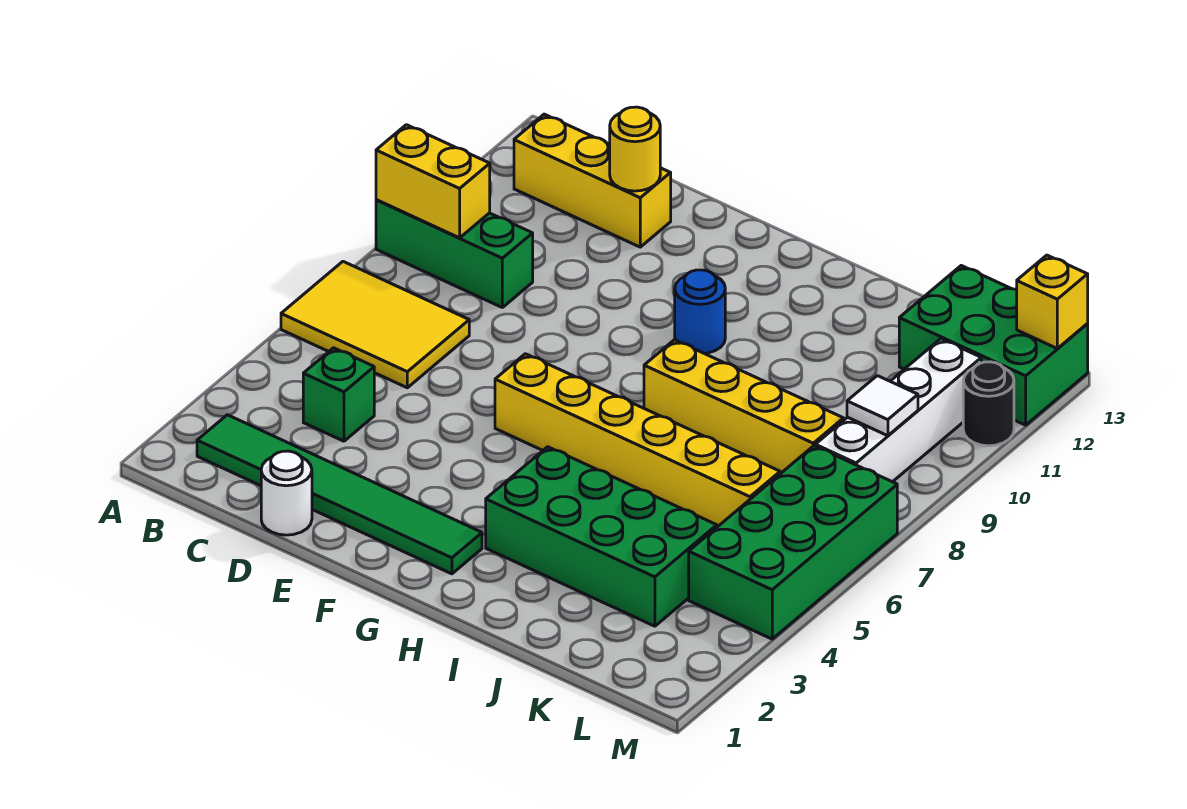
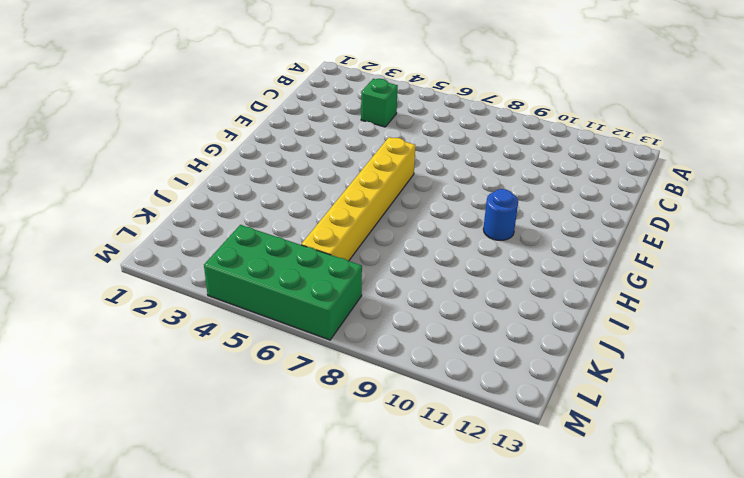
none -> yellow tile A6:C7 level 1
none -> green brick A9:C9 level 1
none -> green tile B2:G2 level 1

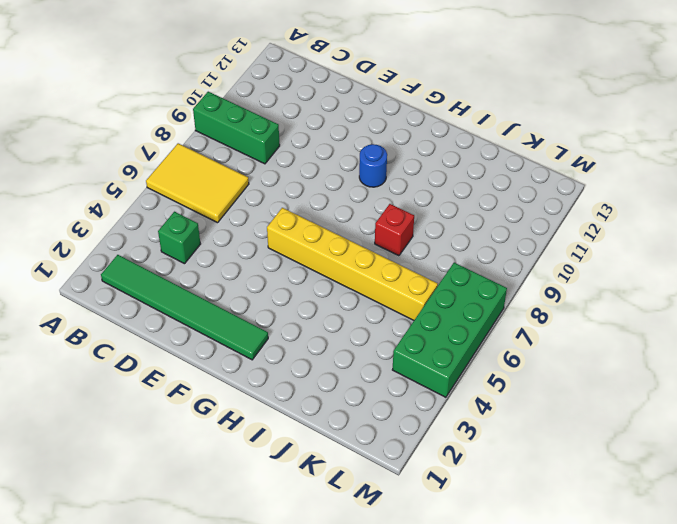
red brick I8 level 1 -> yellow brick H8:K8 level 1
none -> yellow brick B12:D12 level 1
none -> white round brick D1 level 1
none -> green brick H3:K4 level 1

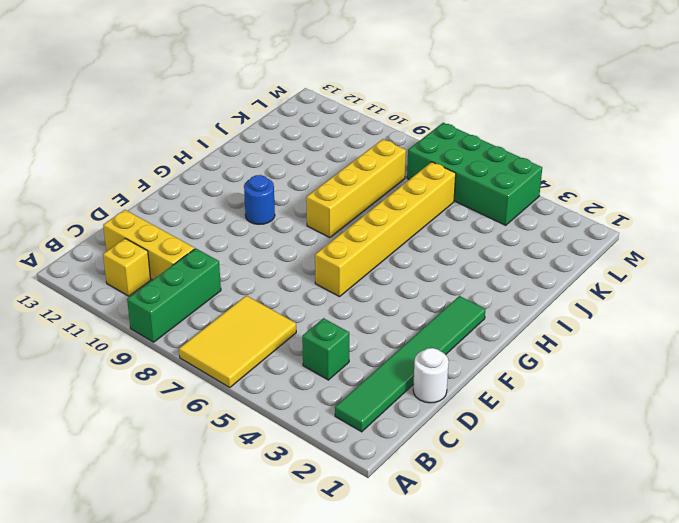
yellow brick B11 level 1 -> yellow brick M13 level 2
yellow brick C10:C12 level 1 -> yellow brick B12:D12 level 1
none -> green brick H3:K4 level 1
none -> green brick K12:M13 level 1
none -> white brick L8:L11 level 1

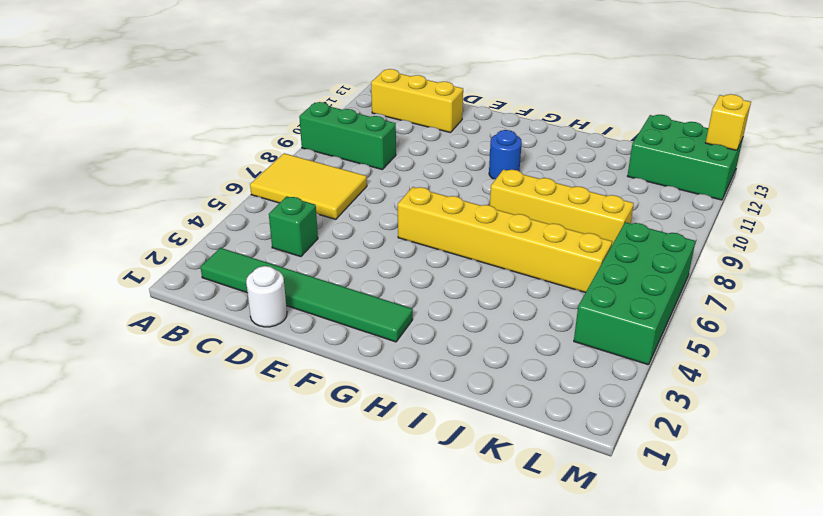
none -> green brick H3:K4 level 1
none -> white brick L8:L11 level 1
none -> black round brick M11 level 1

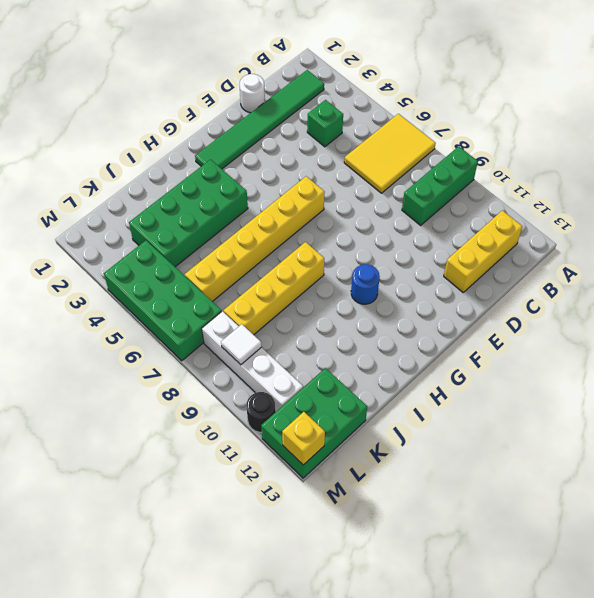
none -> yellow brick A9:B9 level 2
none -> yellow round brick D12 level 2

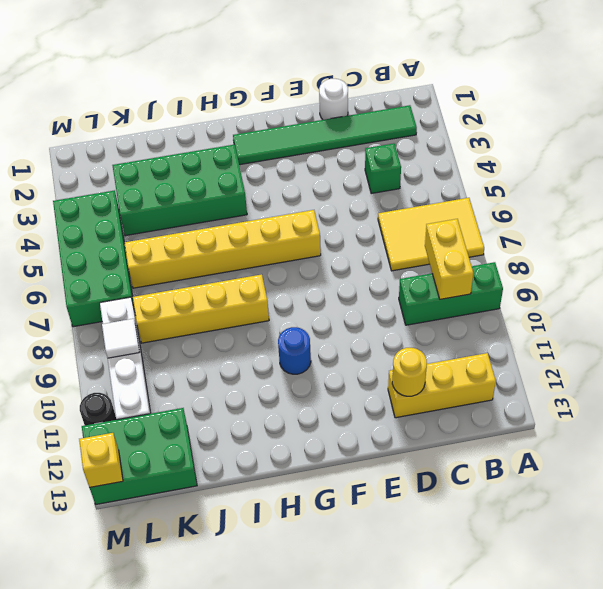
yellow brick B8:B9 level 2 -> yellow brick A9:B9 level 2

